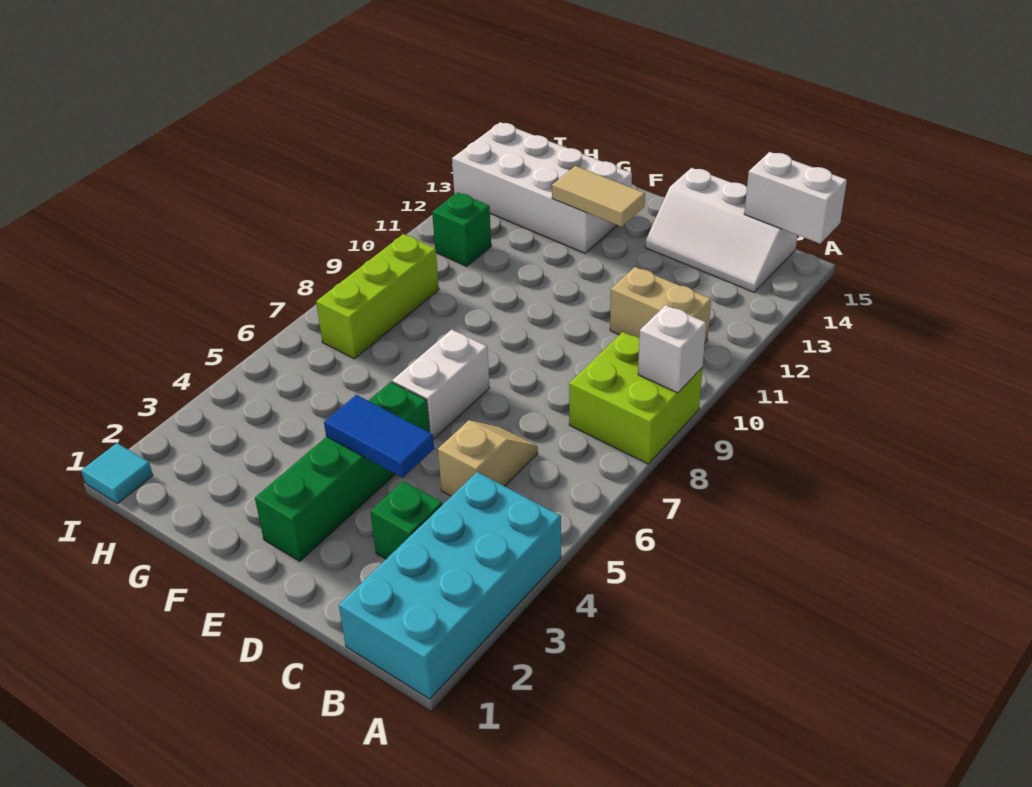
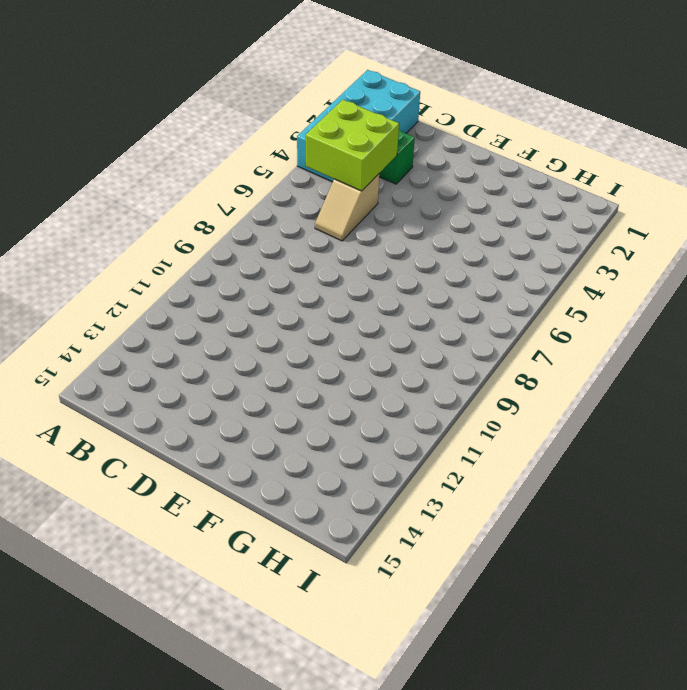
lime brick B4:C5 level 2 -> lime brick A8:B9 level 1
none -> tan brick B11:C11 level 1
none -> white slope B14:D15 level 1 top 15
none -> green brick E2:E5 level 1

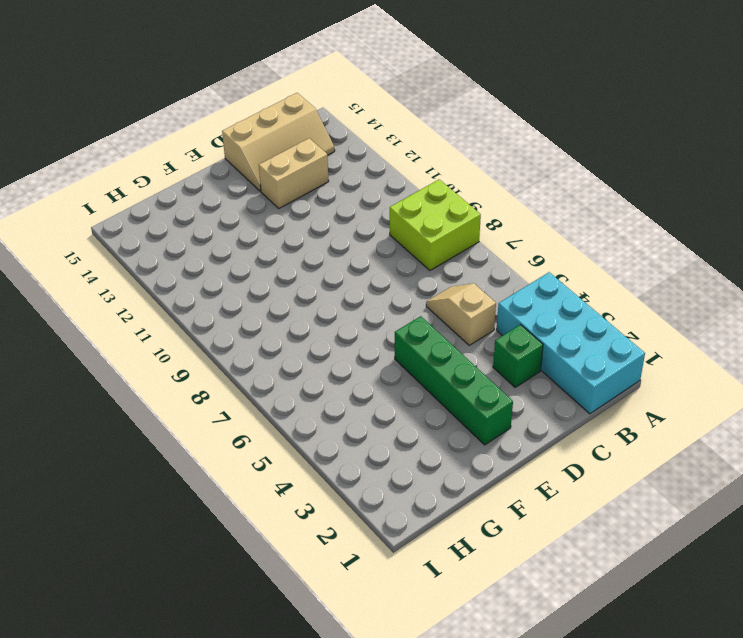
tan slope B14:D15 level 1 top 15 -> white slope B14:D15 level 1 top 15
tan brick C13:D13 level 1 -> tan brick B11:C11 level 1
none -> white brick E6:E7 level 1
none -> white brick F13:I14 level 1
none -> lime brick H7:H9 level 1

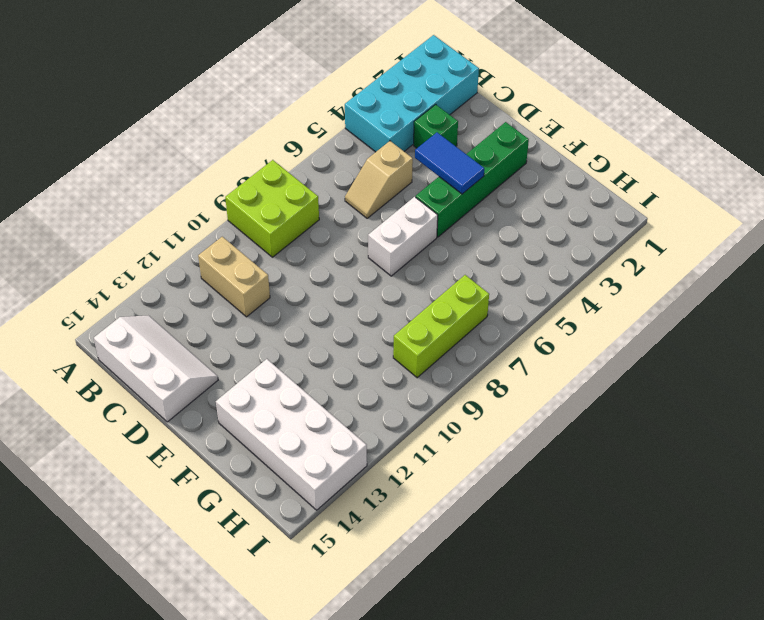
none -> green brick H11 level 1
none -> cyan tile I1 level 1
none -> white brick A9 level 2

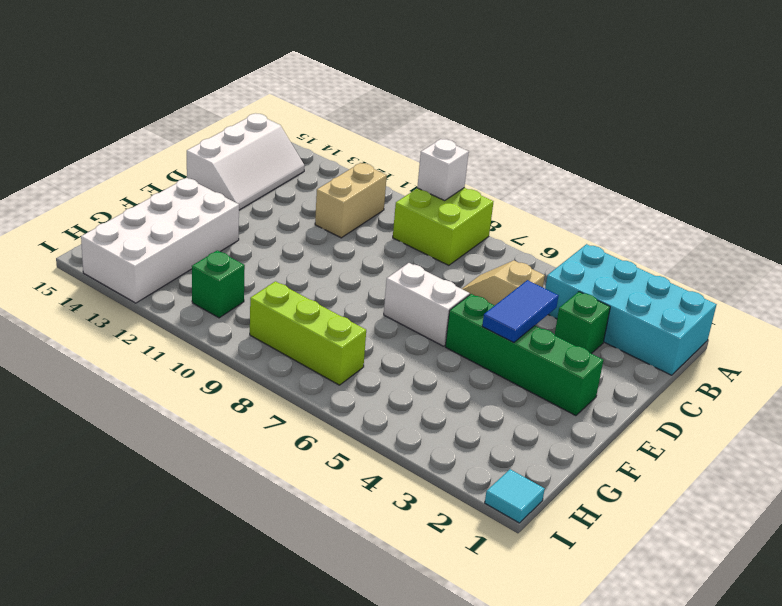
none -> white brick A15:B15 level 2
none -> tan tile E13:F13 level 2

